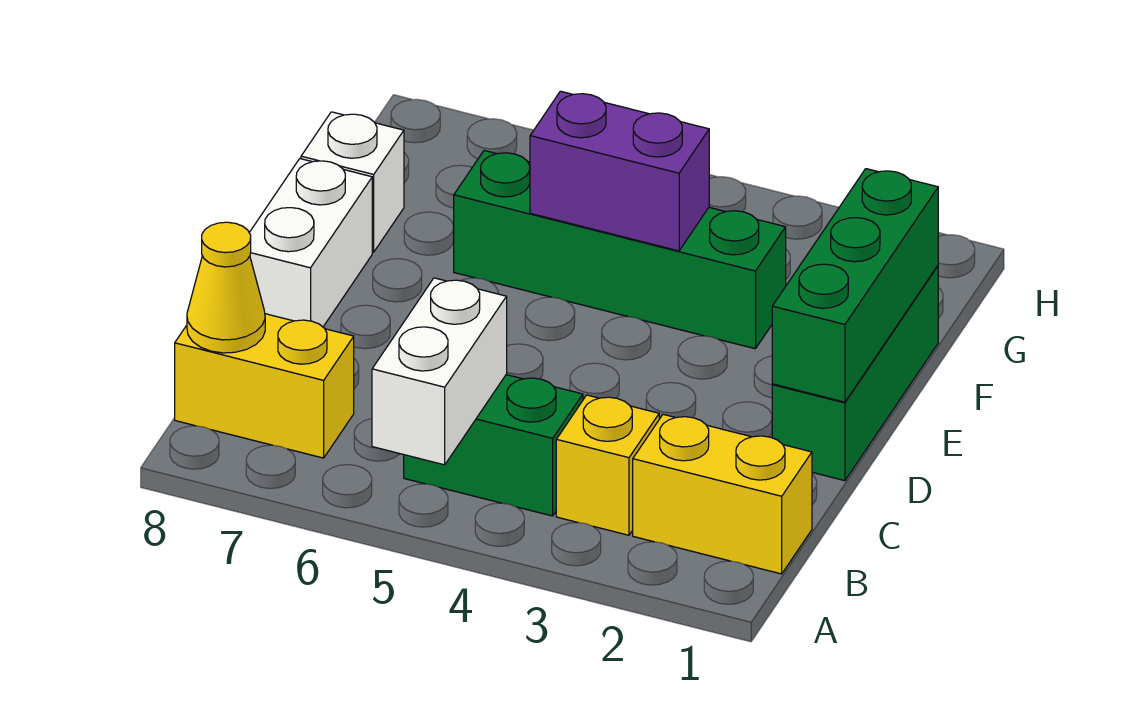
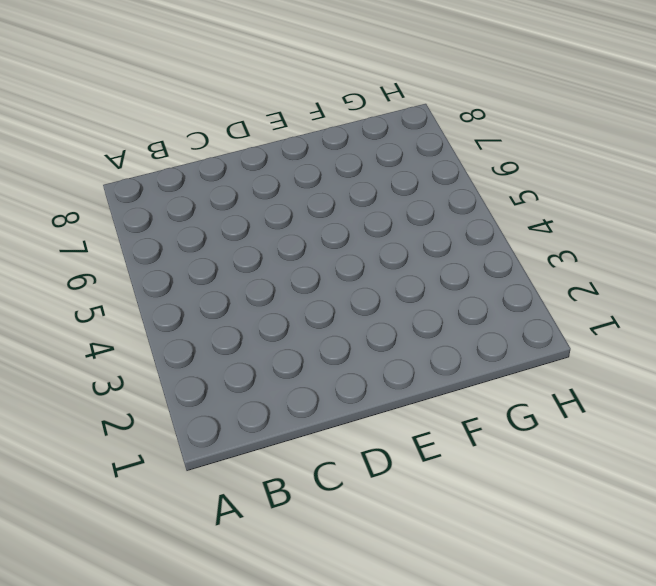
none -> yellow brick B1:B2 level 1
none -> yellow brick B3 level 1
none -> green brick B4:B5 level 1

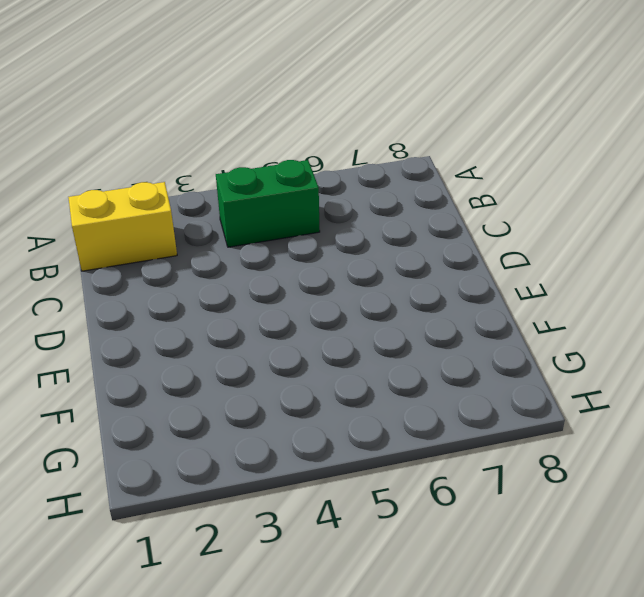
none -> yellow brick B3 level 1
none -> yellow brick B7:B8 level 1
none -> green brick D1:F1 level 1

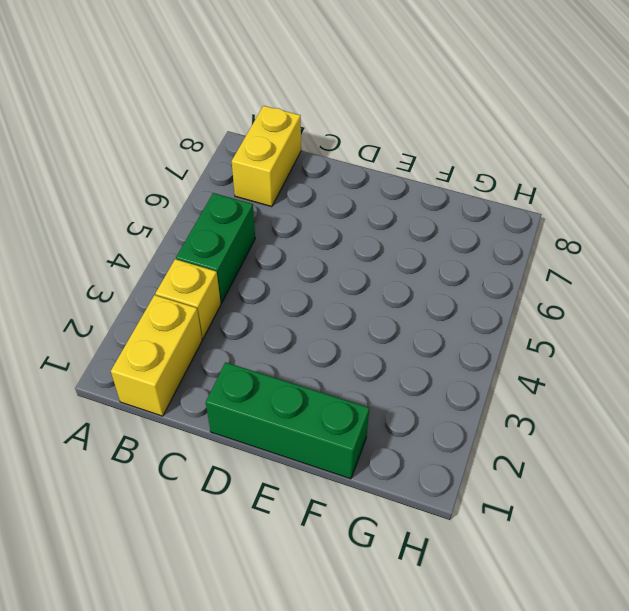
none -> white brick D8:E8 level 1
none -> green brick F3:F6 level 1
none -> white brick F8 level 1

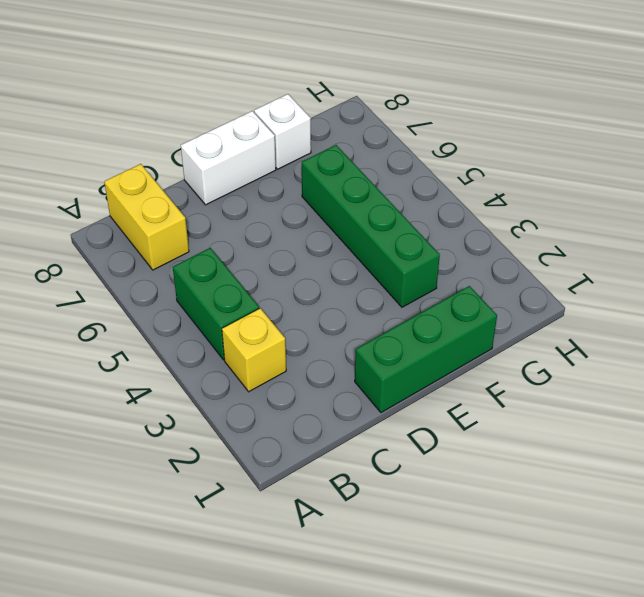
none -> yellow brick B1:B2 level 1
none -> white brick A5:B5 level 2
none -> yellow cone B8 level 2

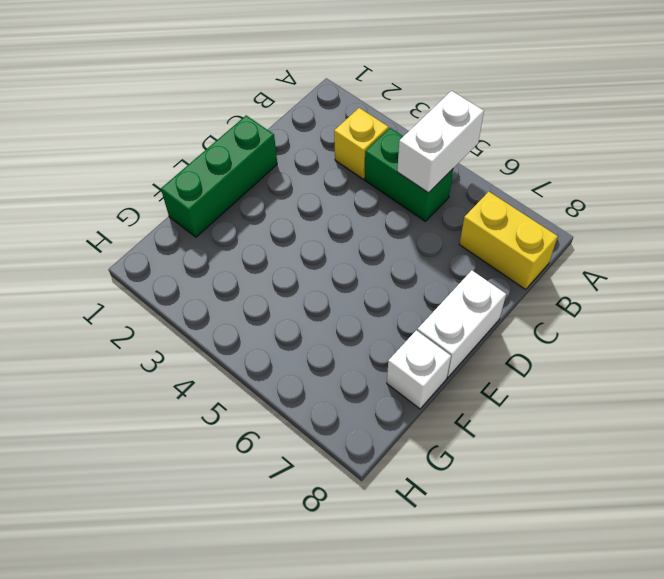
none -> yellow brick B1:B2 level 1
none -> green brick F3:F6 level 1
none -> yellow cone B8 level 2

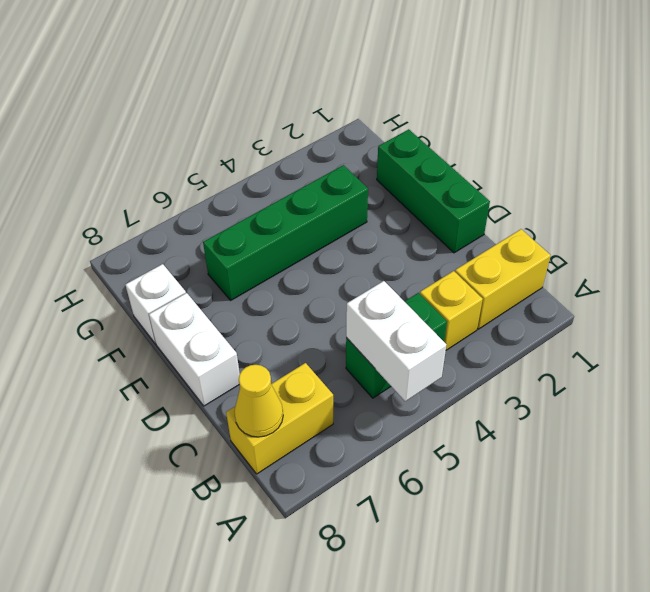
none -> green brick D1:F1 level 2
none -> purple brick F4:F5 level 2

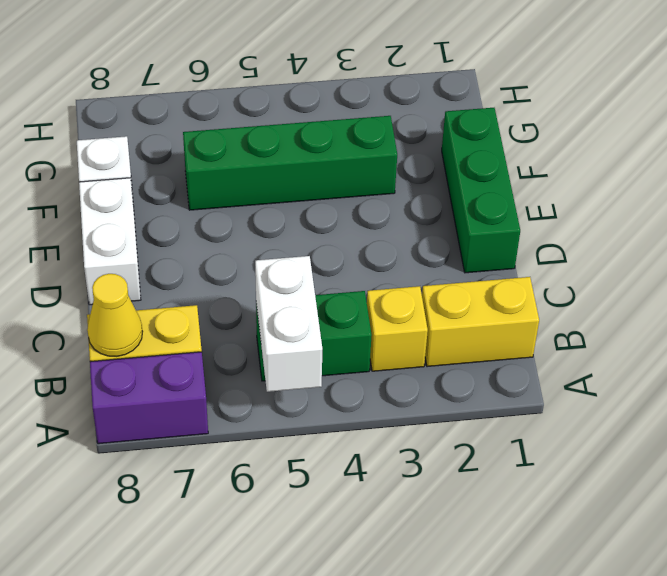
purple brick A7:A8 level 1 -> purple brick F4:F5 level 2
none -> green brick D1:F1 level 2

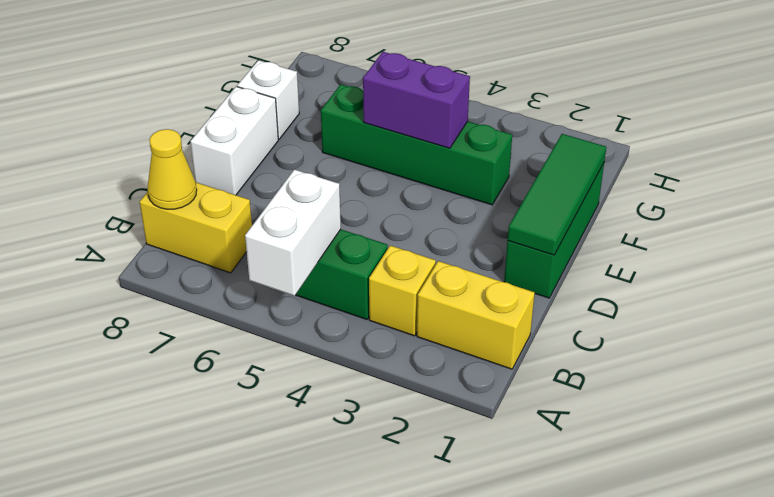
green tile D1:F1 level 2 -> green brick D1:F1 level 2

